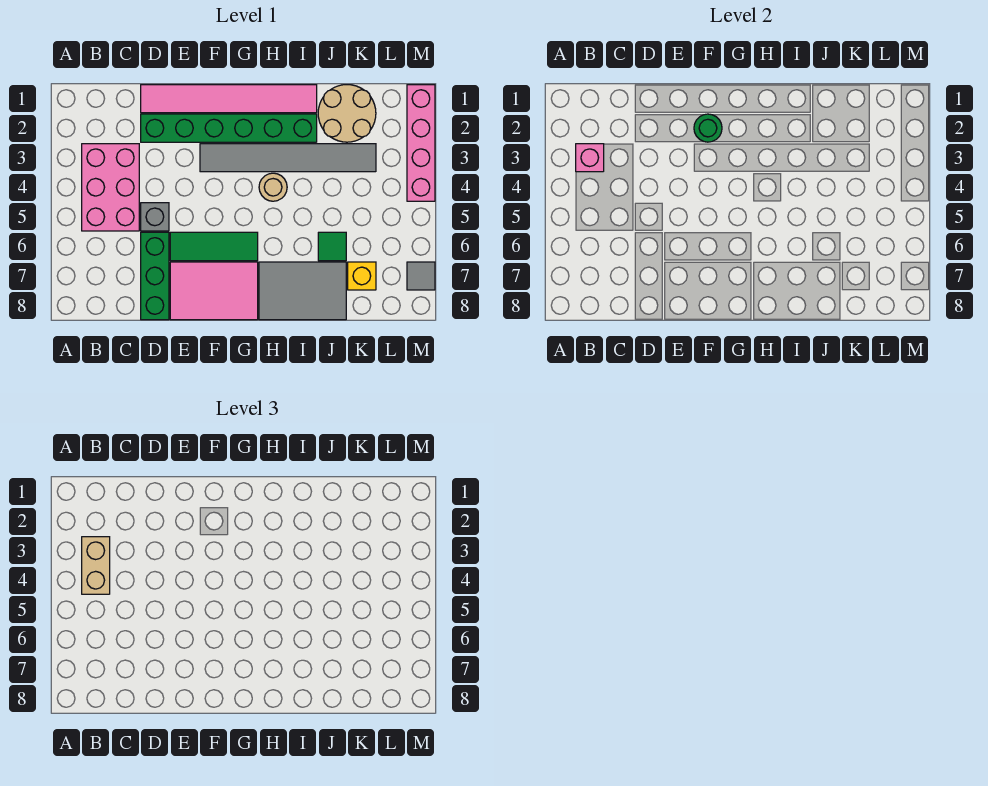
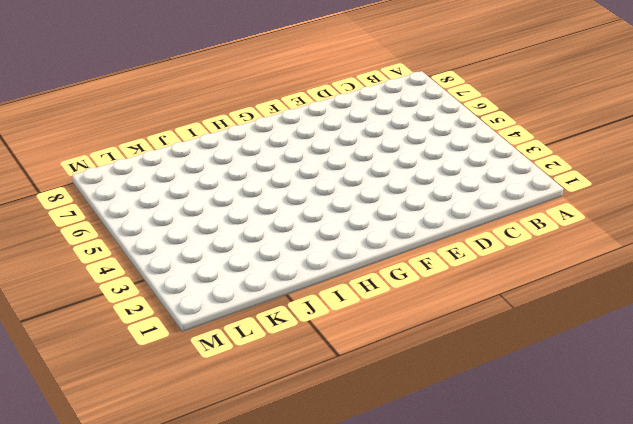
none -> pink brick B3:C5 level 1
none -> pink tile D1:I1 level 1
none -> green brick D2:I2 level 1

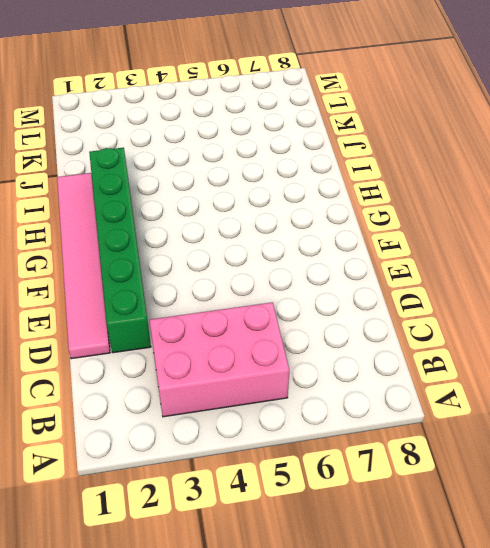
none -> grey brick D5 level 1
none -> green brick D6:D8 level 1
none -> green tile E6:G6 level 1

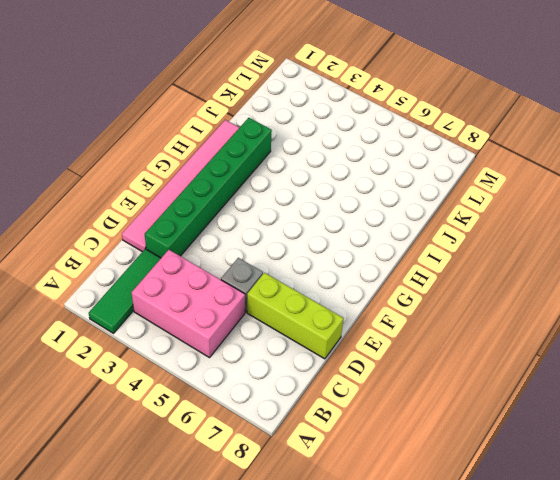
green tile A2:C2 level 1 -> green tile E6:G6 level 1
lime brick D6:D8 level 1 -> green brick D6:D8 level 1
none -> pink tile E7:G8 level 1
none -> grey tile F3:K3 level 1
none -> tan round brick H4 level 1

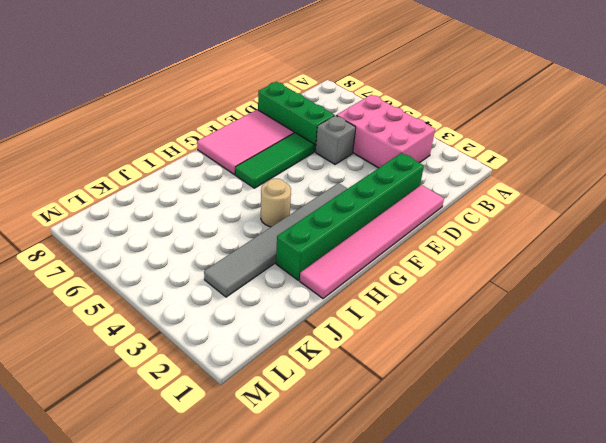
none -> grey tile H7:J8 level 1
none -> tan round brick J1:K2 level 1
none -> green tile J6 level 1

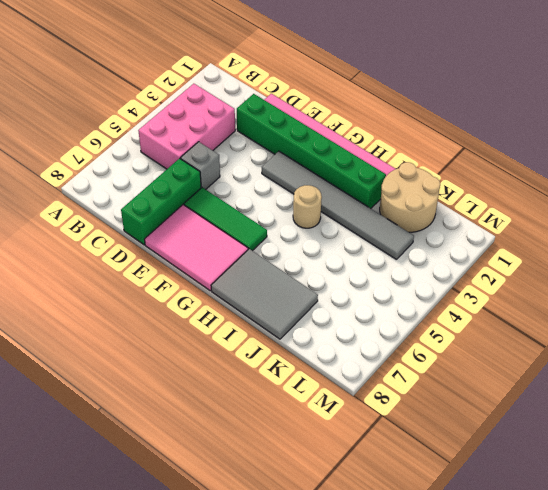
none -> green tile J6 level 1
none -> yellow brick K7 level 1
none -> pink brick M1:M4 level 1

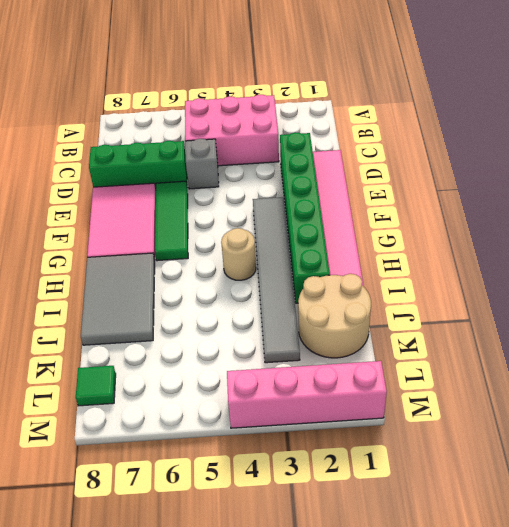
green tile L8 level 1 -> green tile J6 level 1
none -> yellow brick K7 level 1
none -> grey tile M7 level 1
none -> pink brick B3 level 2

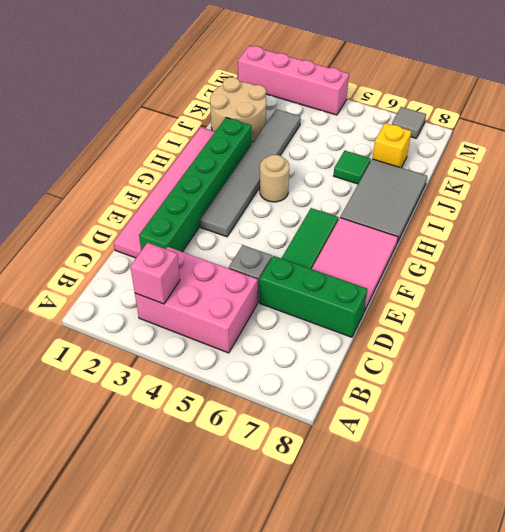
none -> green round brick F2 level 2
none -> tan brick B3:B4 level 3

